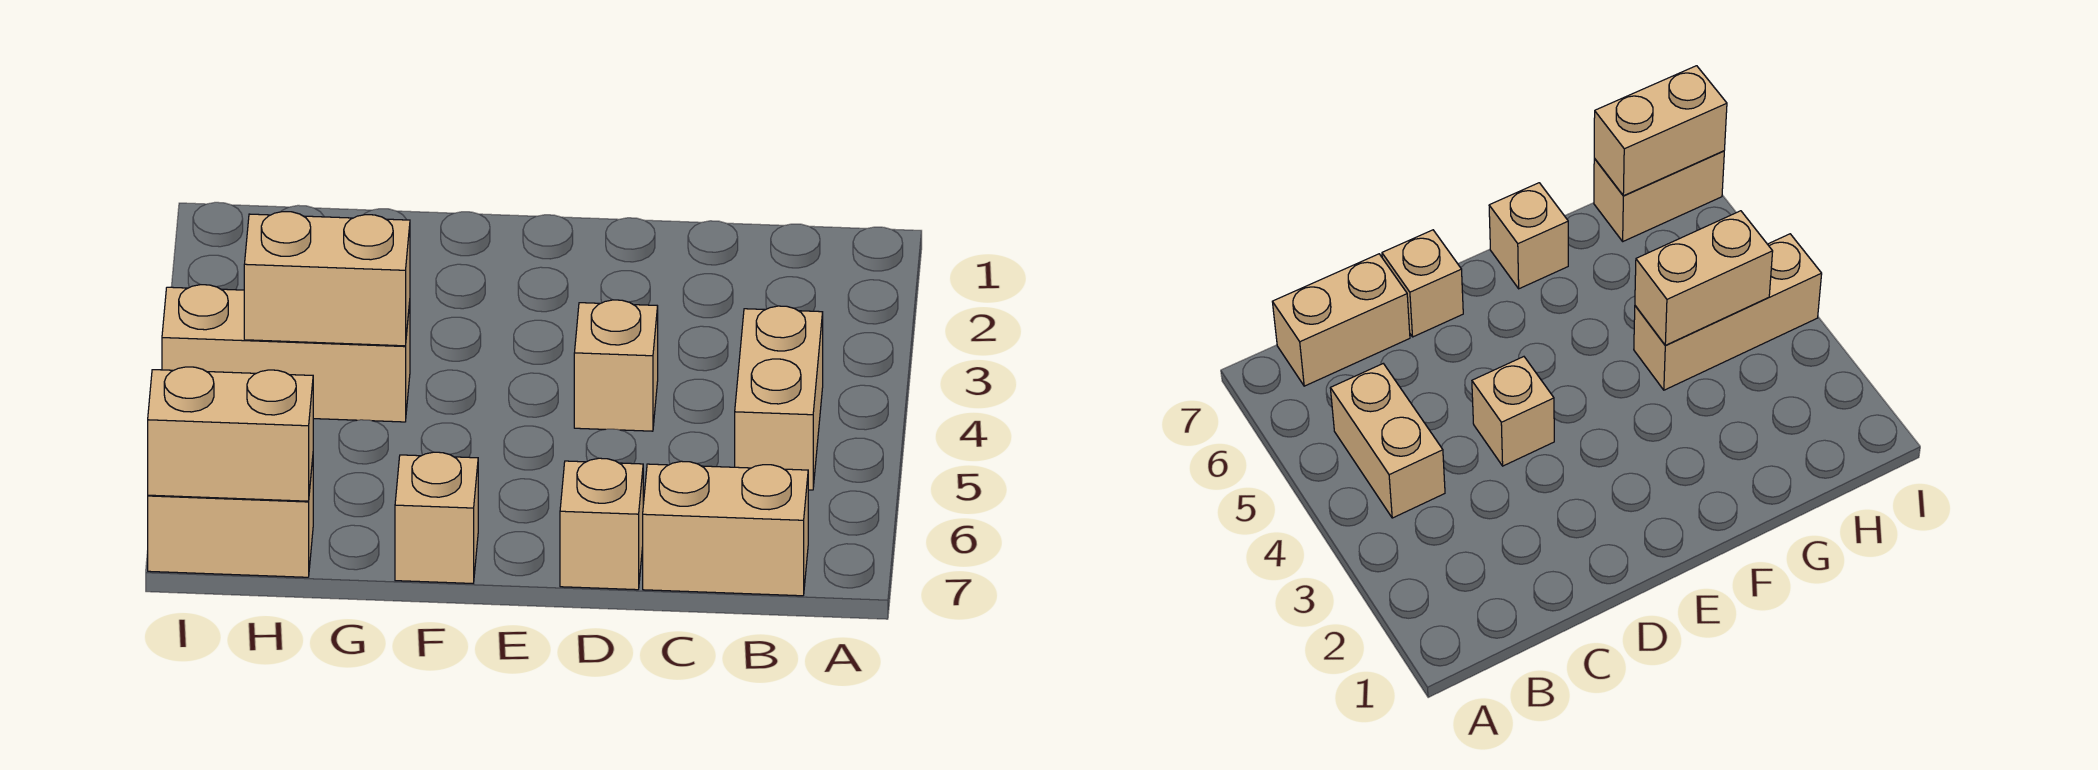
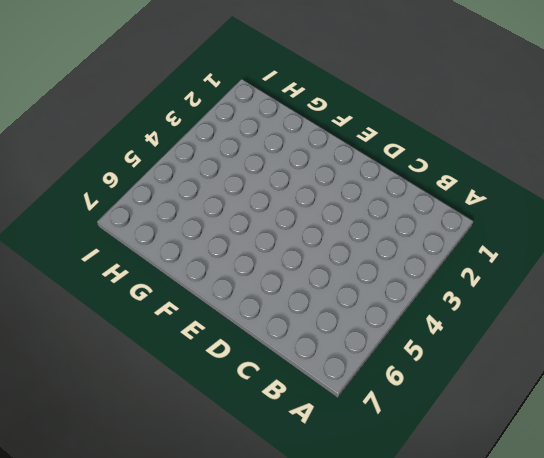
none -> tan brick B4:B5 level 1
none -> tan brick B7:C7 level 1

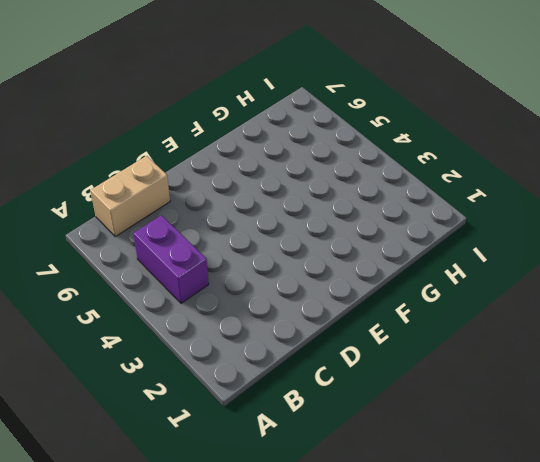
purple brick B4:B5 level 1 -> tan brick B4:B5 level 1
none -> tan brick D4 level 1
none -> tan brick D7 level 1

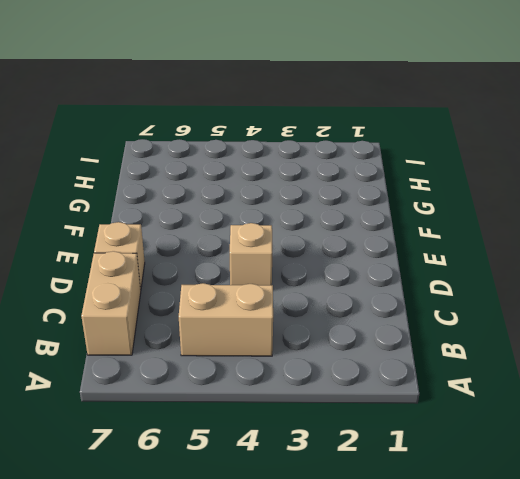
none -> tan brick F7 level 1
none -> tan brick G4:I4 level 1

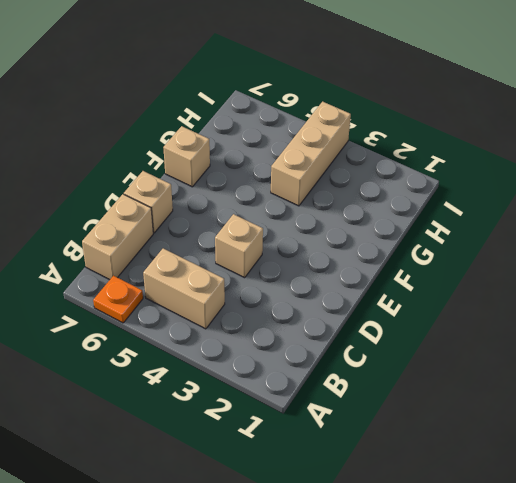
orange plate A6 level 1 -> none
none -> tan brick H7:I7 level 1
none -> tan brick G4:H4 level 2

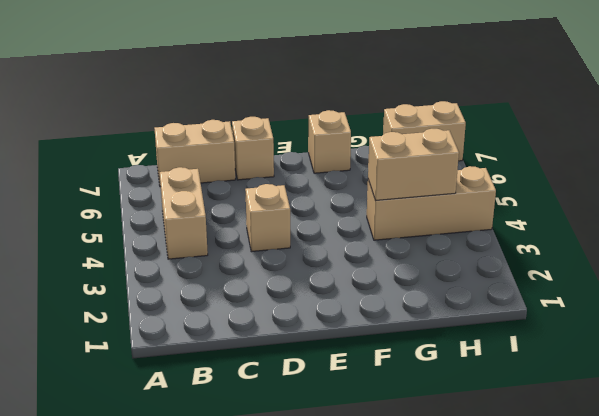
none -> tan brick H7:I7 level 2

